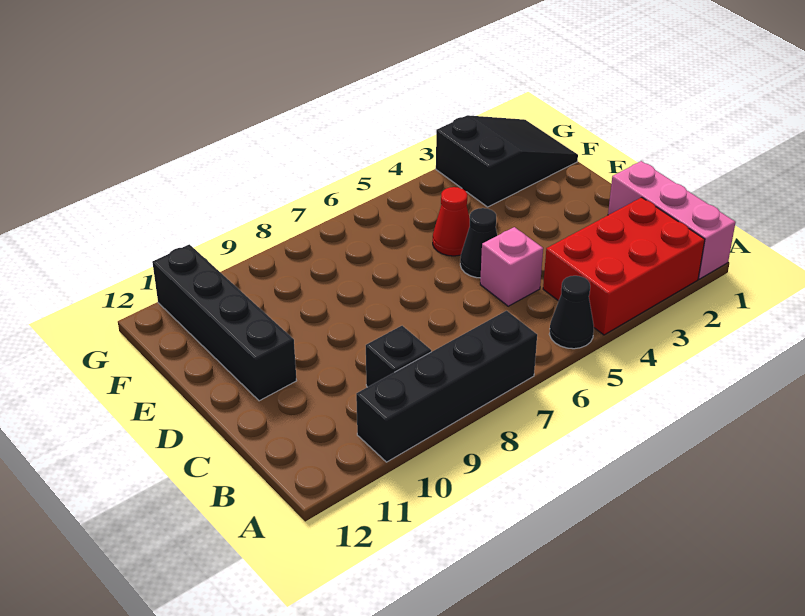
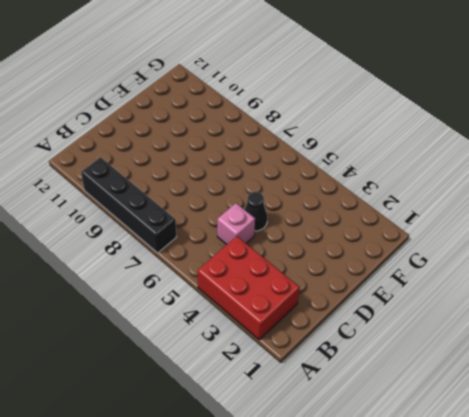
none -> pink brick A1:C1 level 1
none -> black cone A5 level 1

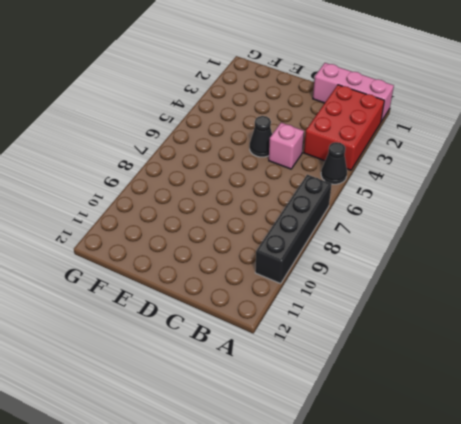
none -> black brick B9 level 1
none -> black brick D11:G11 level 1

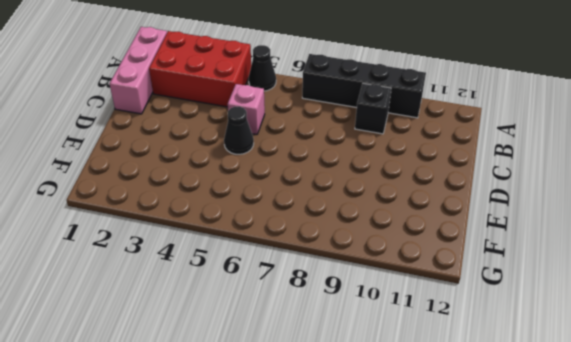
none -> black brick D11:G11 level 1
none -> red cone E5 level 1

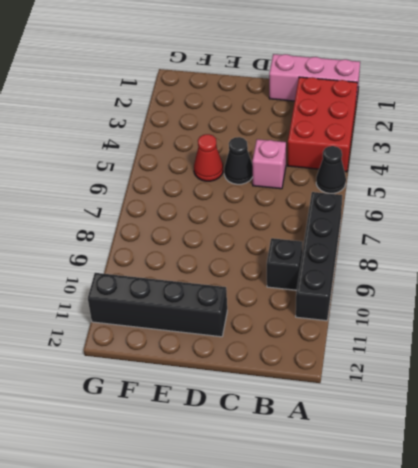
none -> black slope F1:G3 level 1 top 3

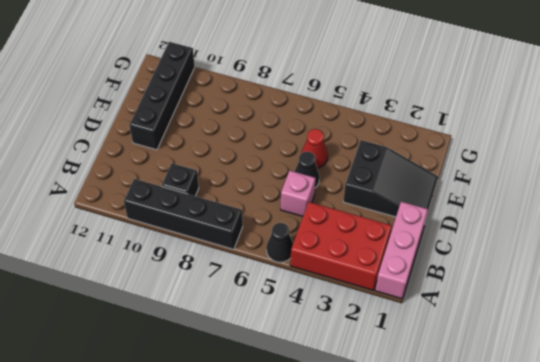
black slope D1:E3 level 1 top 3 -> black slope F1:G3 level 1 top 3

